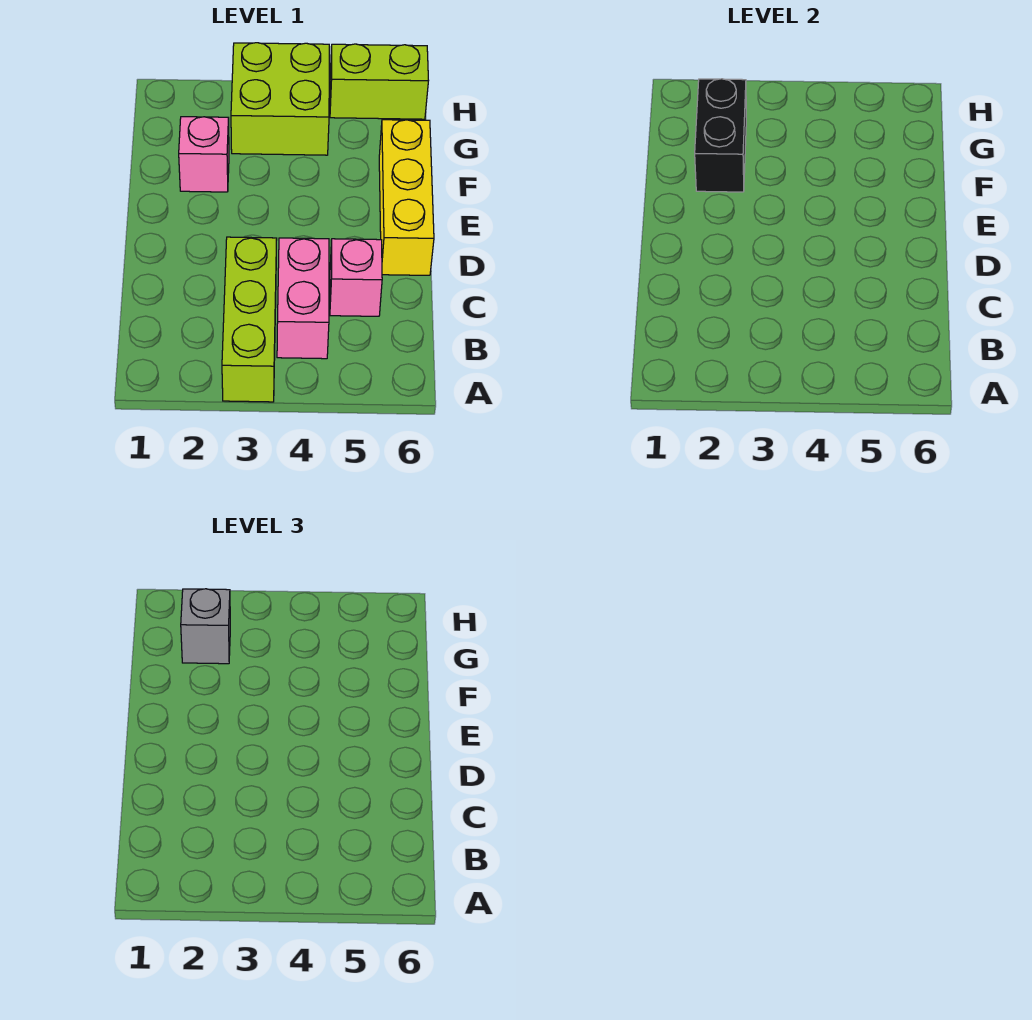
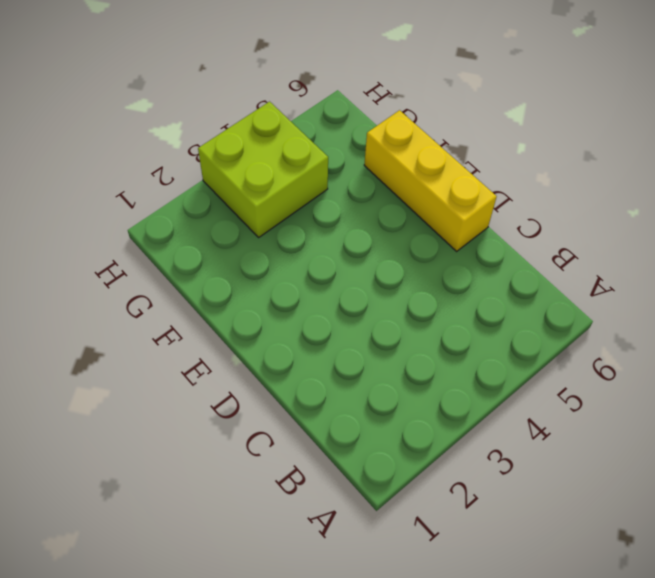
none -> lime brick A3:C3 level 1
none -> pink brick B4:C4 level 1

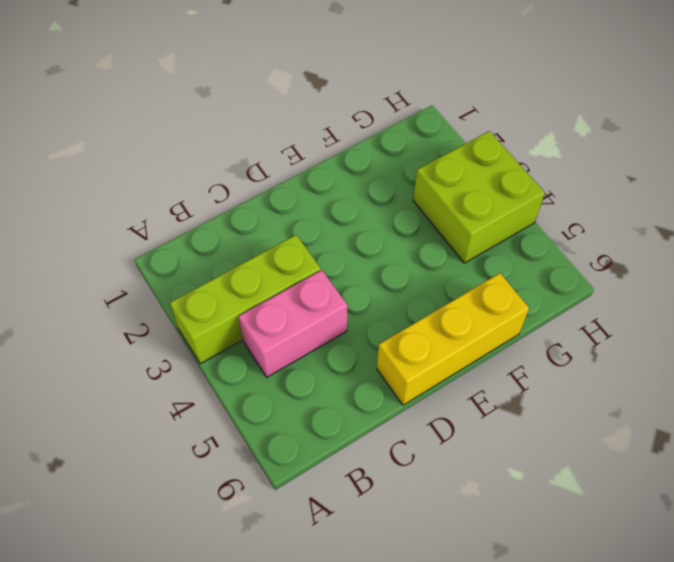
none -> pink brick C5 level 1
none -> pink brick F2 level 1

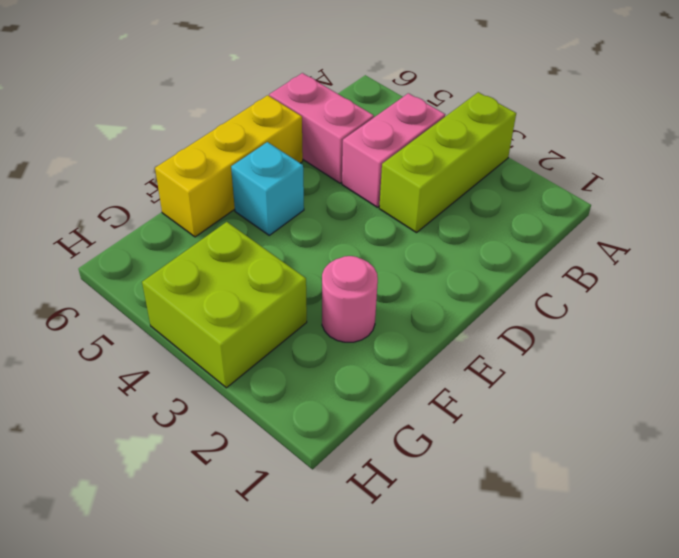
pink brick C5:C6 level 1 -> pink brick C5 level 1
cyan brick E5 level 1 -> none
pink round brick F2 level 1 -> pink brick F2 level 1
none -> lime brick H5:H6 level 1
none -> black brick F2:G2 level 2

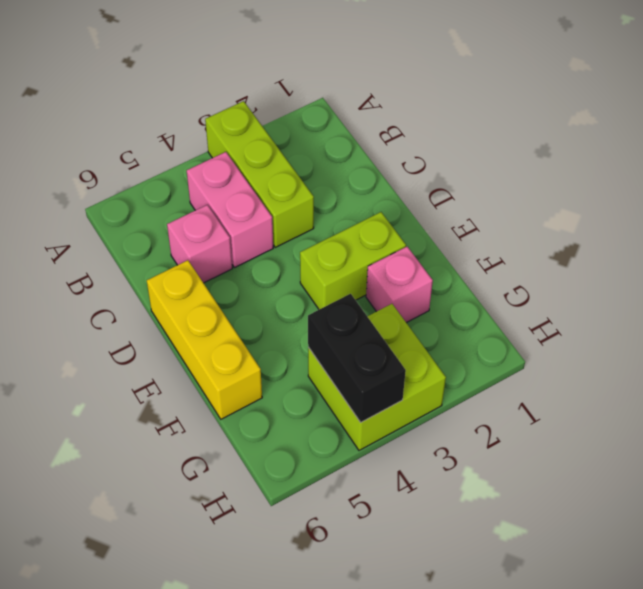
lime brick E2:E3 level 1 -> lime brick H5:H6 level 1
black brick G4:H4 level 2 -> black brick F2:G2 level 2
none -> grey brick G2 level 3

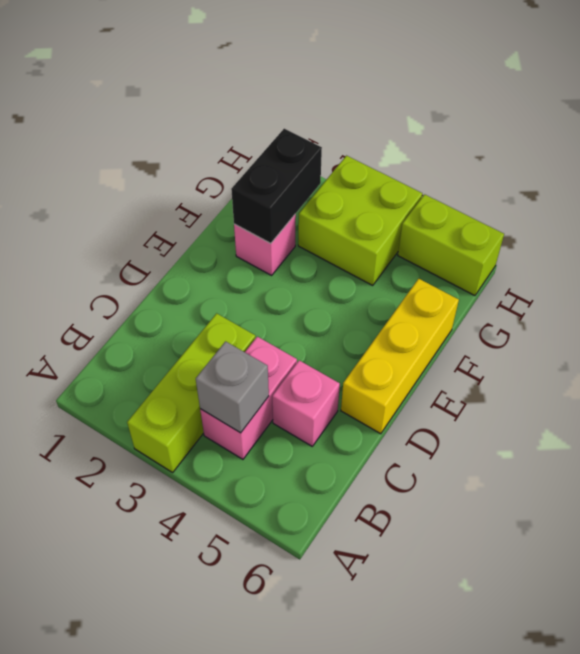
grey brick B4 level 2 -> grey brick G2 level 3

